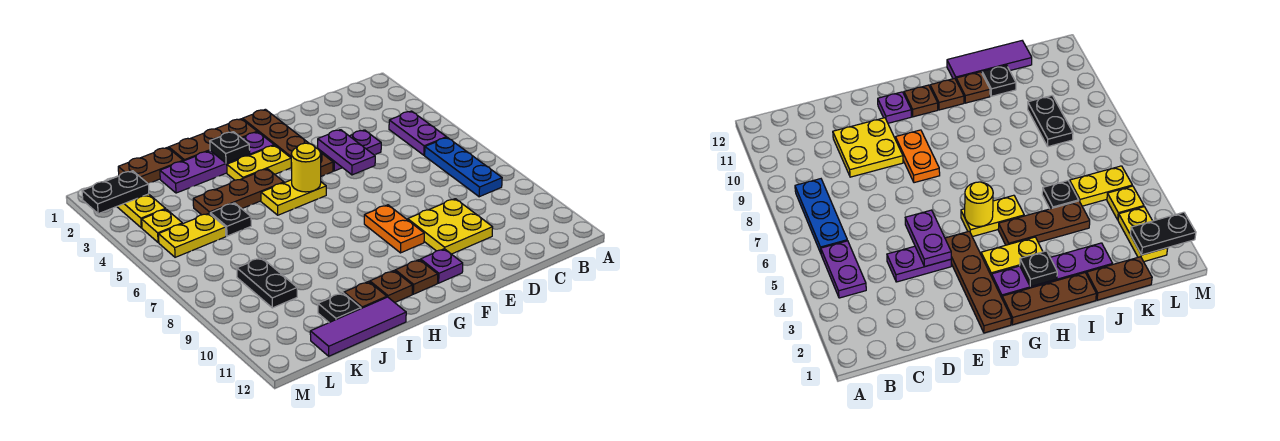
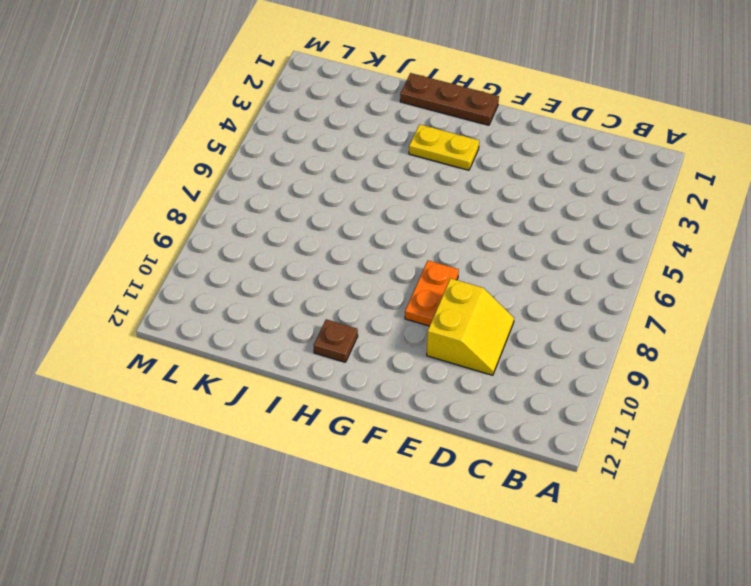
yellow slope D9:E10 level 1 top E -> yellow plate D9:E10 level 1
none -> purple plate B4:B5 level 1
none -> blue plate B6:B8 level 1
none -> purple plate D4:E4 level 1

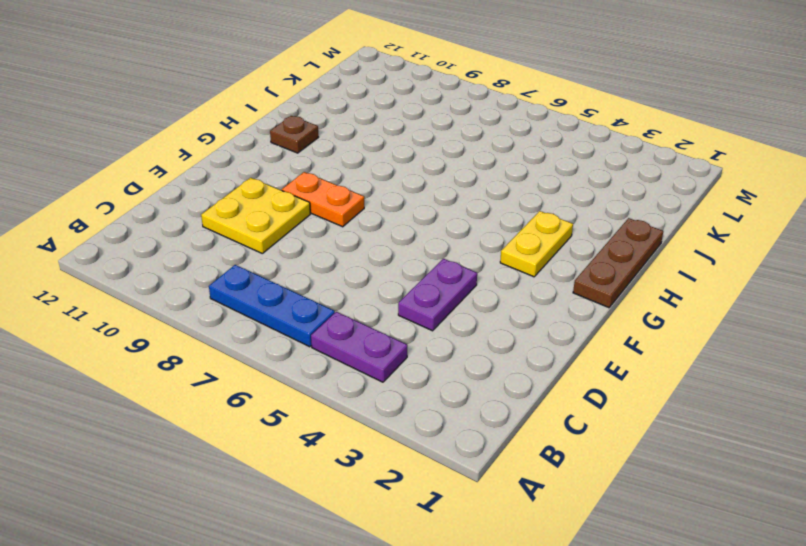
none -> brown plate F1:F4 level 1
none -> purple plate F11 level 1
none -> purple plate G2:J2 level 1

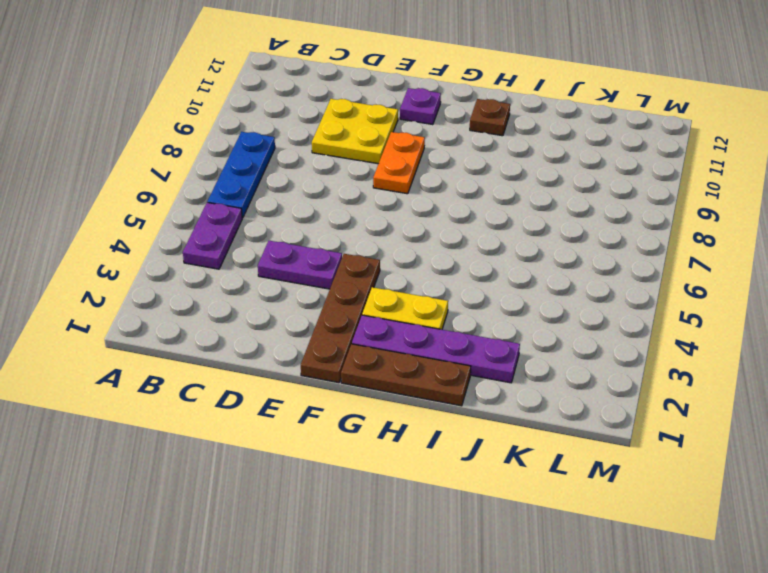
none -> yellow plate G5:H5 level 1
none -> brown plate G11 level 1
none -> brown plate H4:J4 level 1

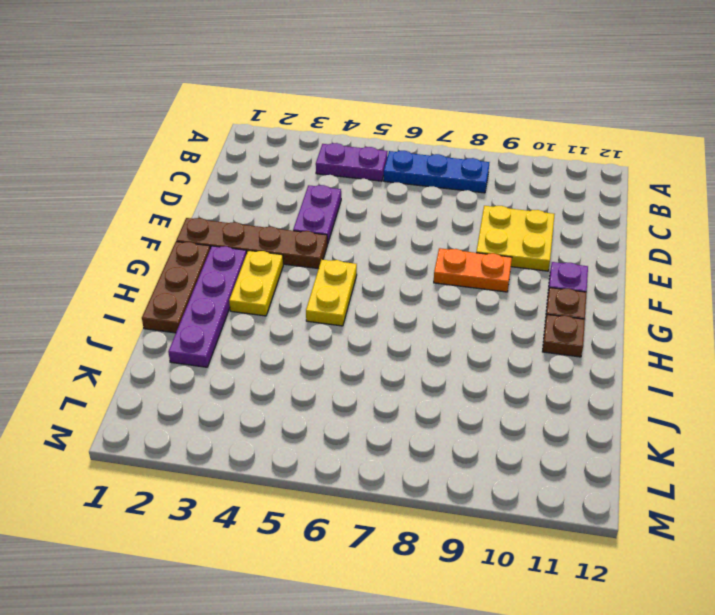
none -> brown plate H4:J4 level 1
none -> brown plate I11 level 1
none -> purple tile I12:K12 level 1

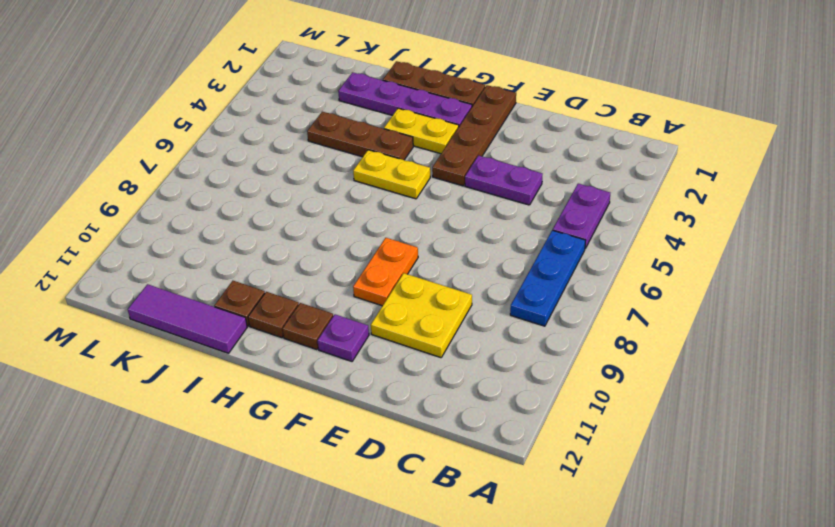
none -> brown plate J1:K1 level 1
none -> black plate J5 level 1
none -> black plate J11 level 1

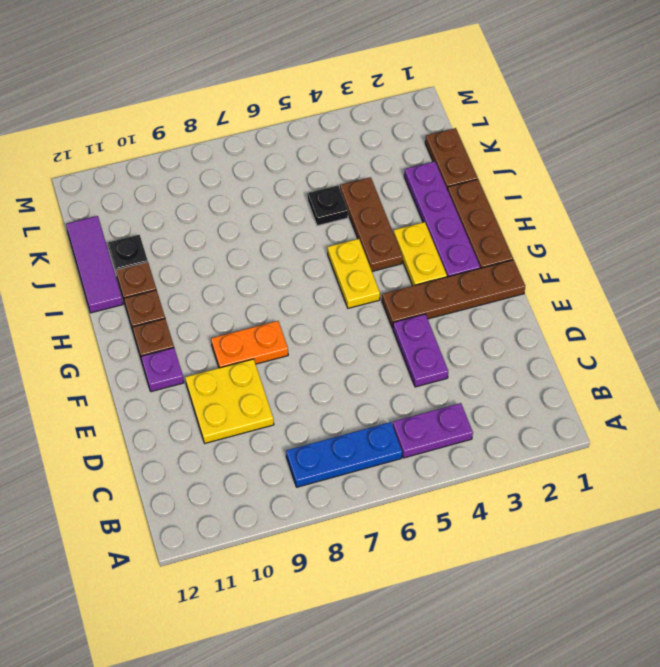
none -> yellow plate K5:L5 level 1
none -> black plate K8:K9 level 1
none -> yellow plate L2:L3 level 1

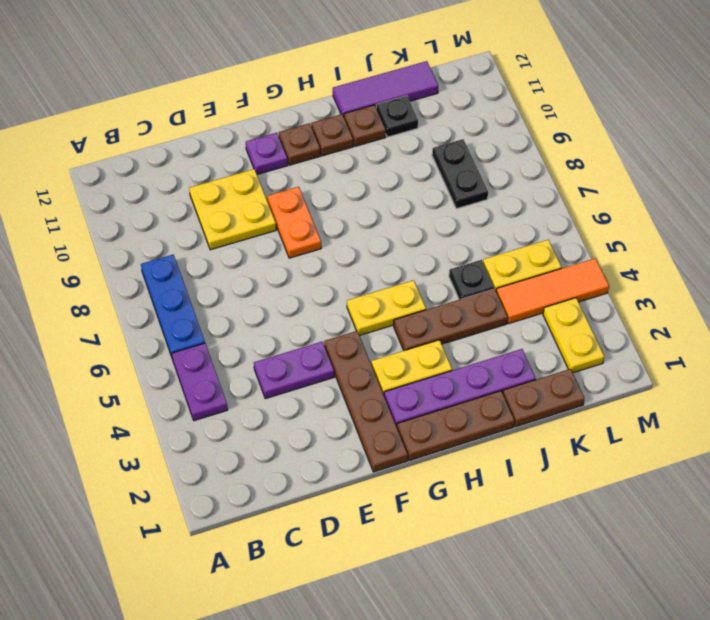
orange tile K4:M4 level 1 -> yellow plate L4 level 1
none -> purple plate E4:E5 level 2
none -> yellow round brick G5 level 2
none -> black plate H2 level 2

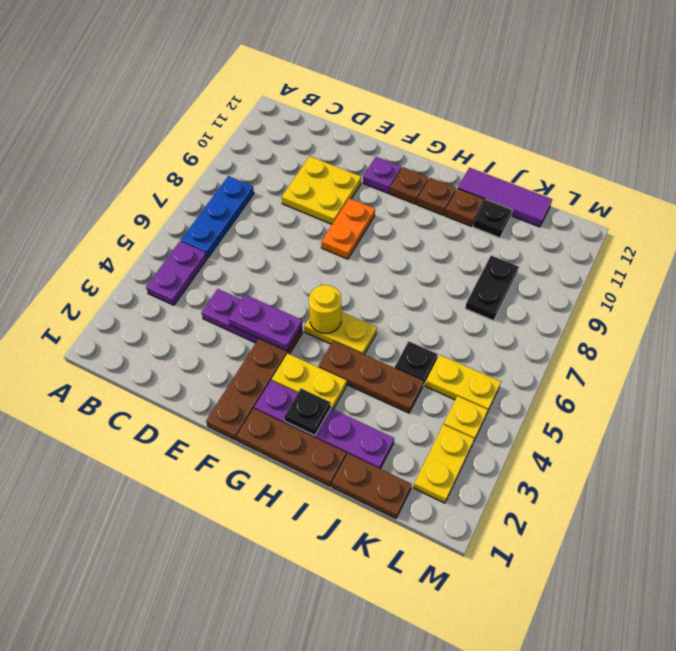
purple plate E4:F4 level 2 -> purple plate E4:E5 level 2
none -> black plate L2:M2 level 2

